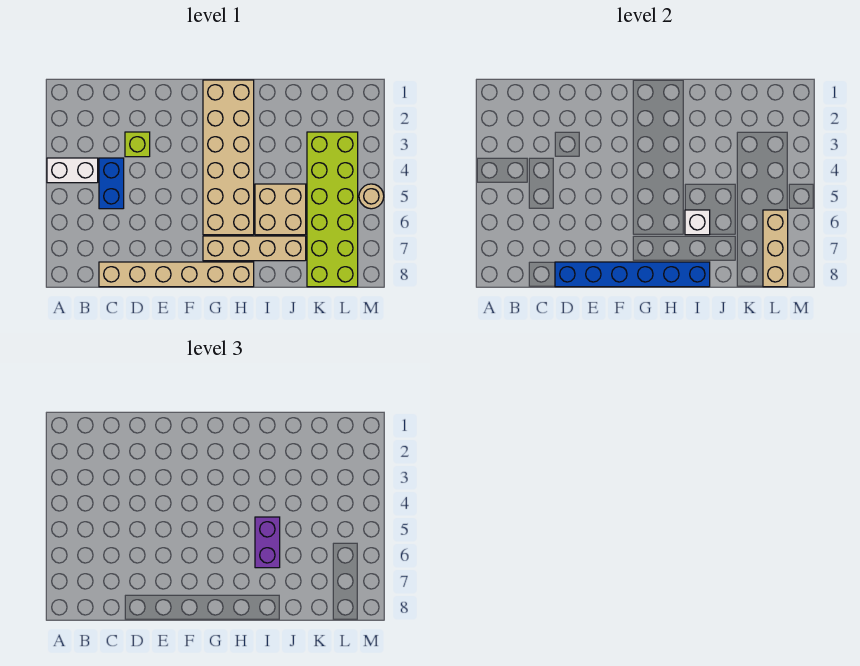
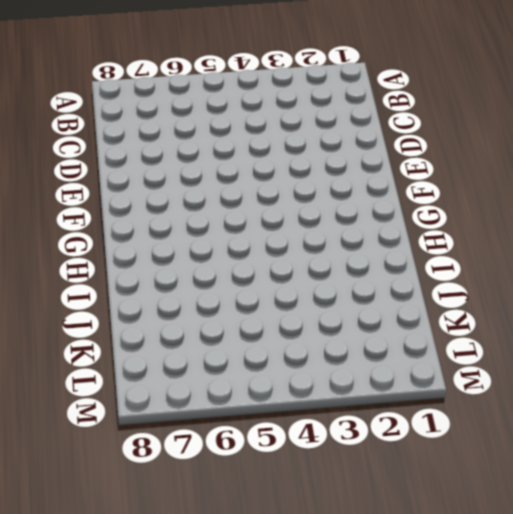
none -> white brick A4:B4 level 1
none -> blue brick C4:C5 level 1
none -> tan brick C8:H8 level 1

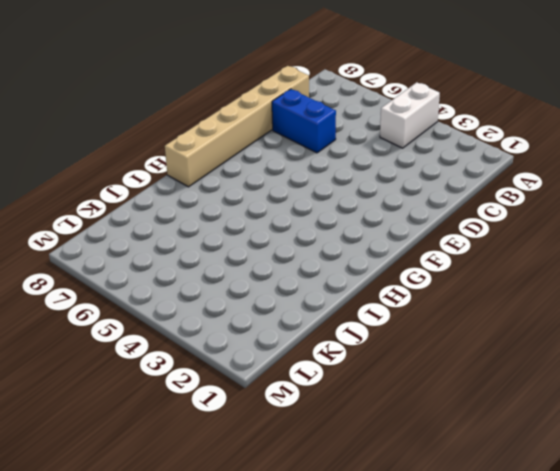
blue brick D6:D7 level 1 -> blue brick C4:C5 level 1
none -> lime brick D3 level 1
none -> tan brick G1:H6 level 1
none -> tan brick G7:J7 level 1

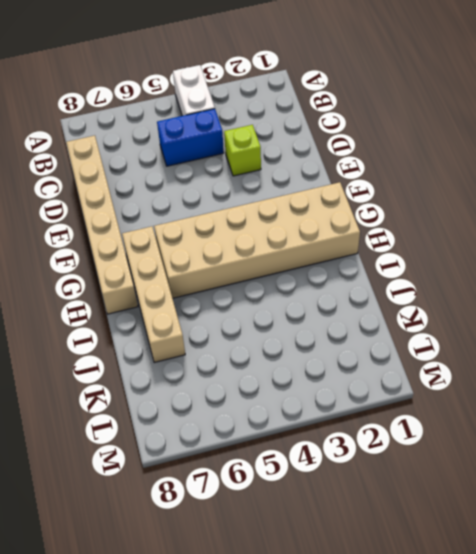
none -> tan brick I5:J6 level 1
none -> lime brick K3:L8 level 1
none -> tan round brick M5 level 1

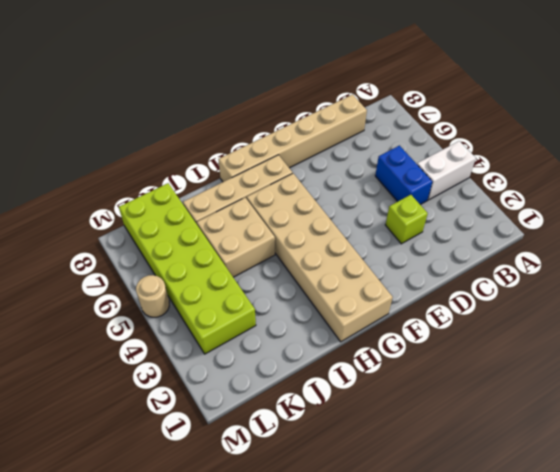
none -> blue brick D8:I8 level 2
none -> white brick I6 level 2
none -> tan brick L6:L8 level 2

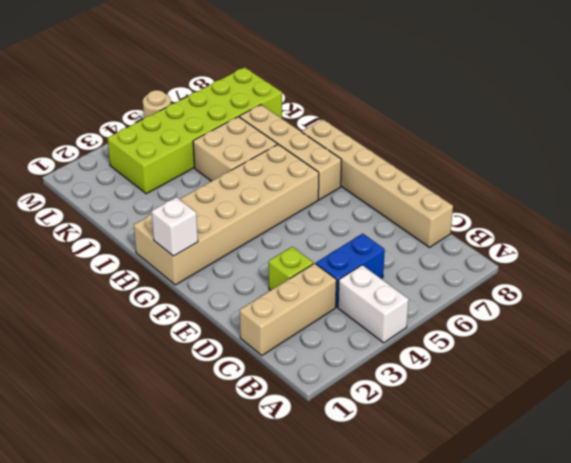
tan brick C1:C3 level 1 -> tan brick L6:L8 level 2
white brick G1 level 2 -> white brick I6 level 2
none -> blue brick D8:I8 level 2
none -> purple brick I5:I6 level 3

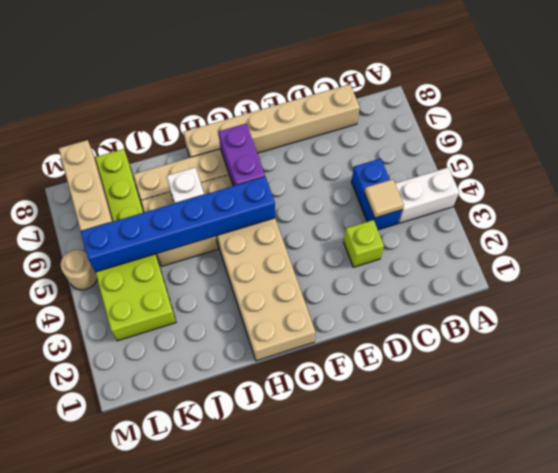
tan tile C4 level 2 -> none
blue brick G5:L5 level 2 -> blue brick D8:I8 level 2
purple brick G6:G7 level 2 -> purple brick I5:I6 level 3

